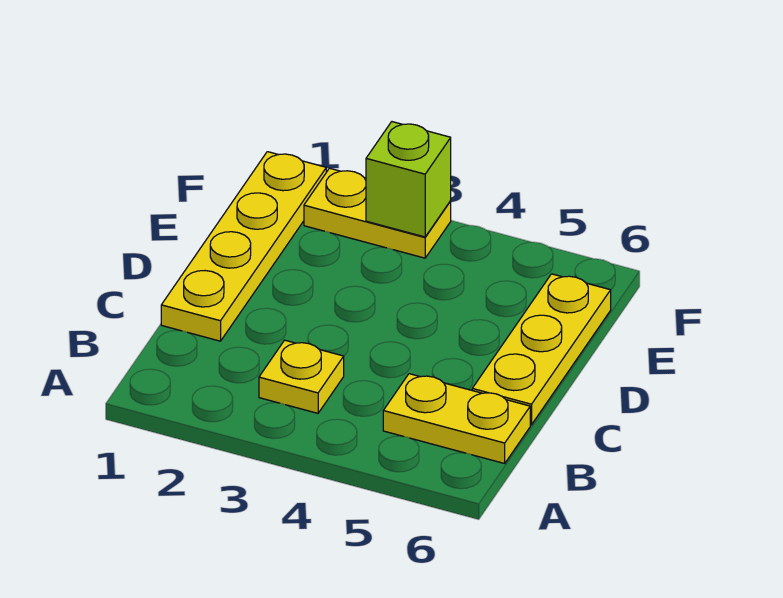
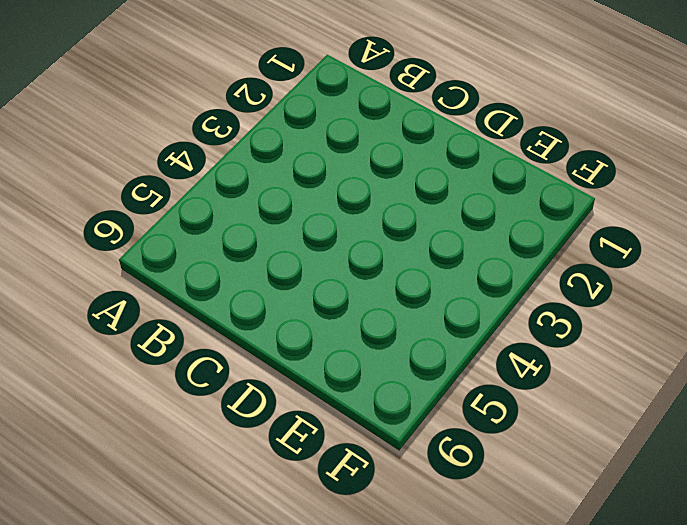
none -> yellow plate B3 level 1
none -> yellow plate B5:B6 level 1

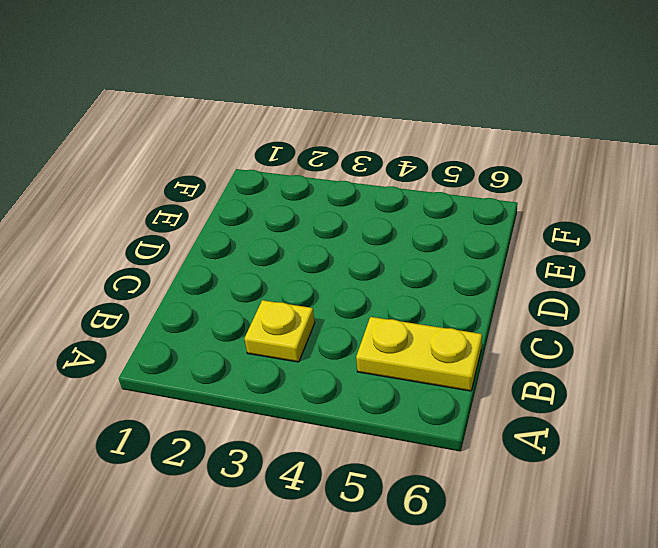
none -> yellow plate C1:F1 level 1
none -> yellow plate C6:E6 level 1

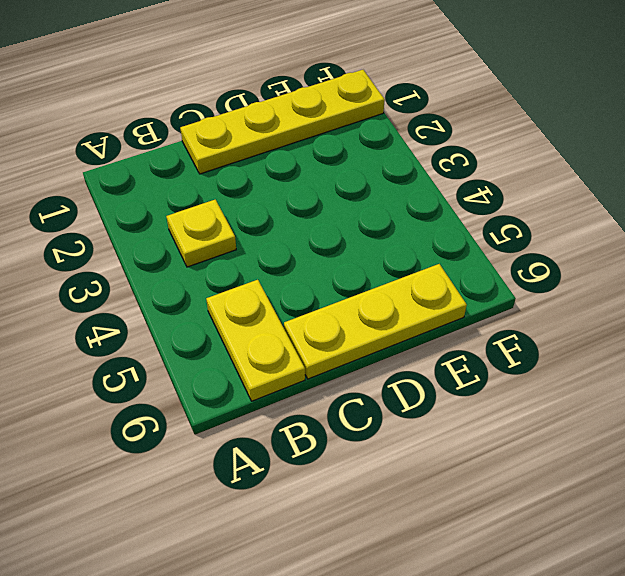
none -> yellow plate F2:F3 level 1
none -> lime brick F3 level 2

